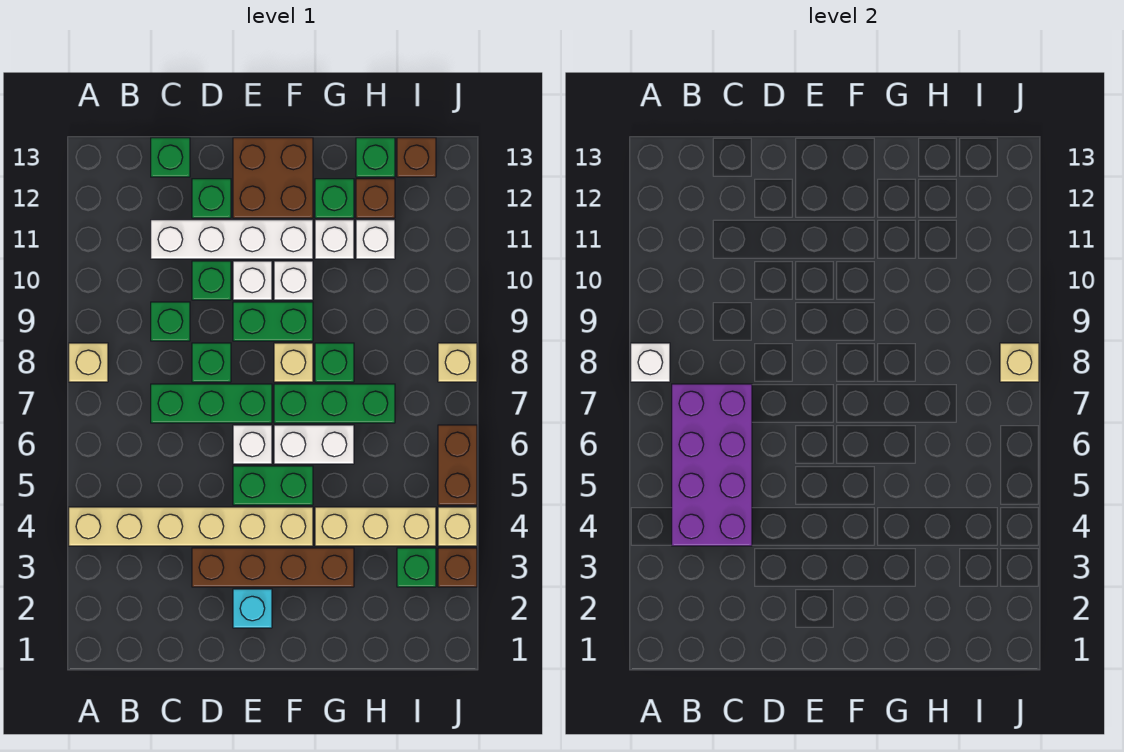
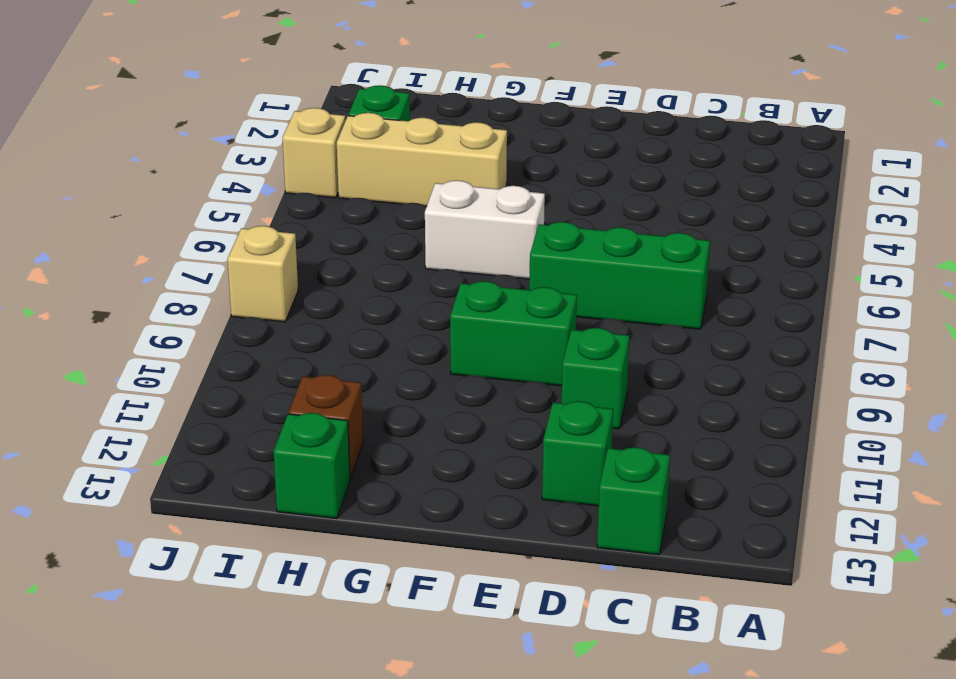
none -> tan brick A4:F4 level 1
none -> tan brick A8 level 1
none -> green brick C9 level 1
none -> white brick C11:F11 level 1

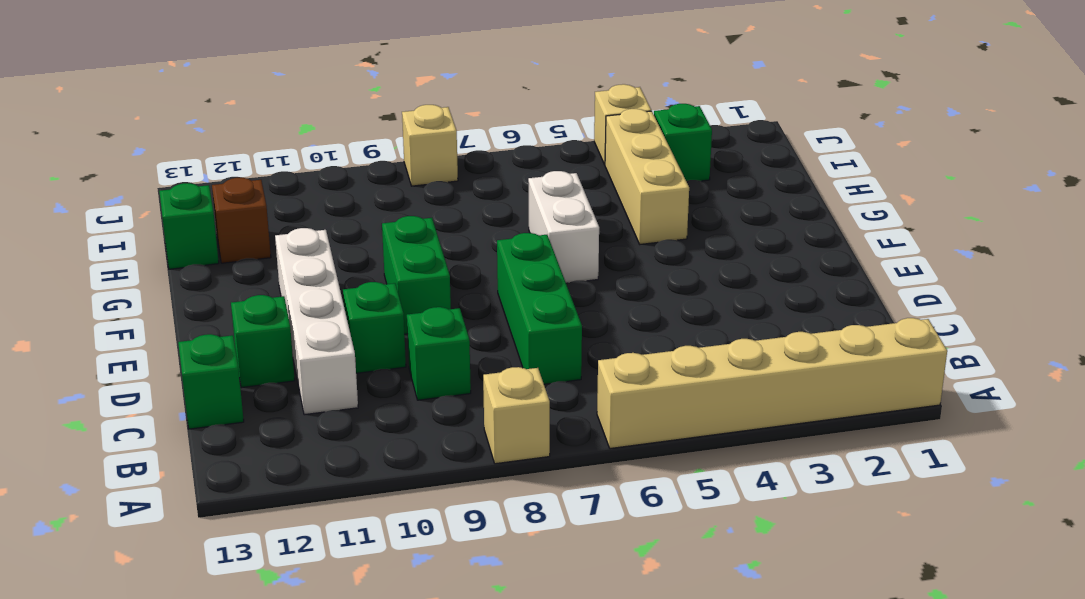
tan brick A1:A6 level 1 -> tan brick A4:F4 level 1
none -> brown brick D3:G3 level 1
none -> green brick D8 level 1
none -> cyan brick E2 level 1
none -> green brick E5:F5 level 1

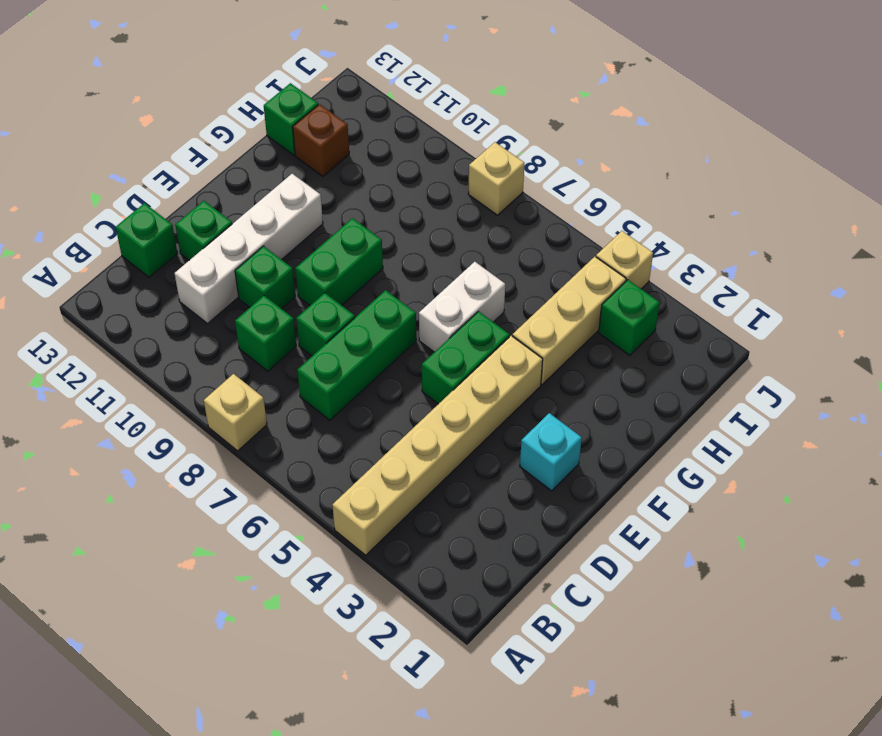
none -> brown brick D3:G3 level 1
none -> white brick E6 level 1
none -> white brick E10 level 1
none -> brown brick E12:F13 level 1

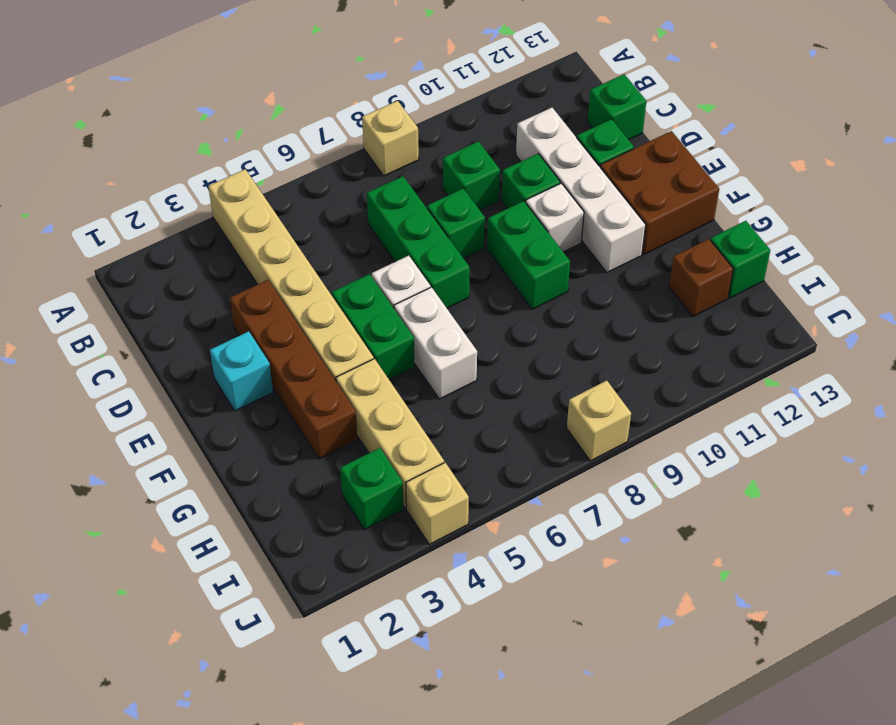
none -> green brick F7:H7 level 1
none -> tan brick F8 level 1
none -> white brick F10 level 1
none -> green brick G8 level 1

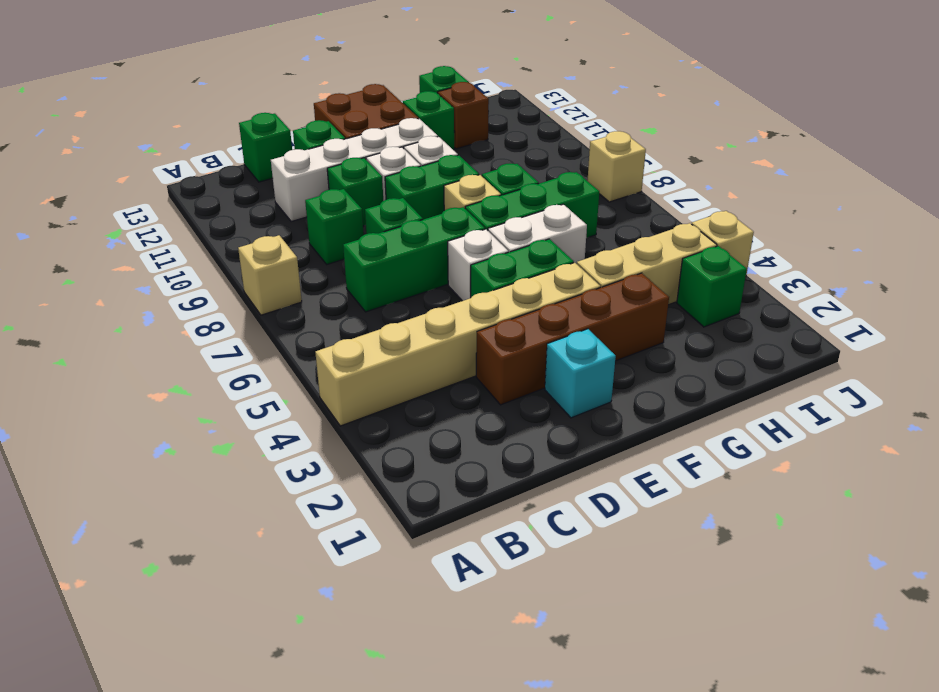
none -> white brick G11 level 1
none -> white brick H11 level 1
none -> brown brick I13 level 1
none -> brown brick J3 level 1

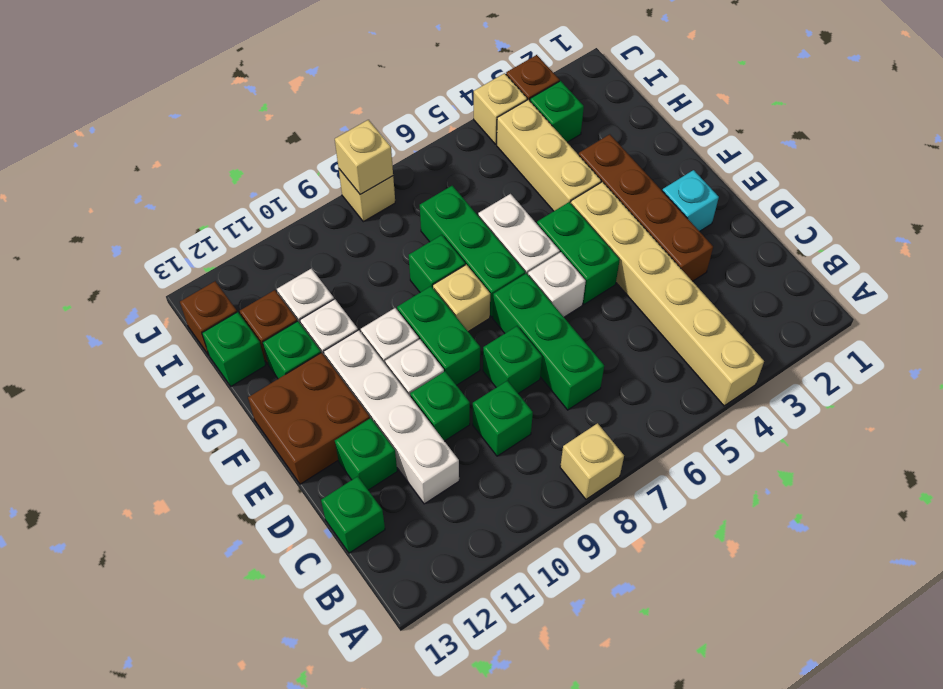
none -> brown brick J5:J6 level 1
none -> white brick A8 level 2
none -> purple brick B4:C7 level 2

